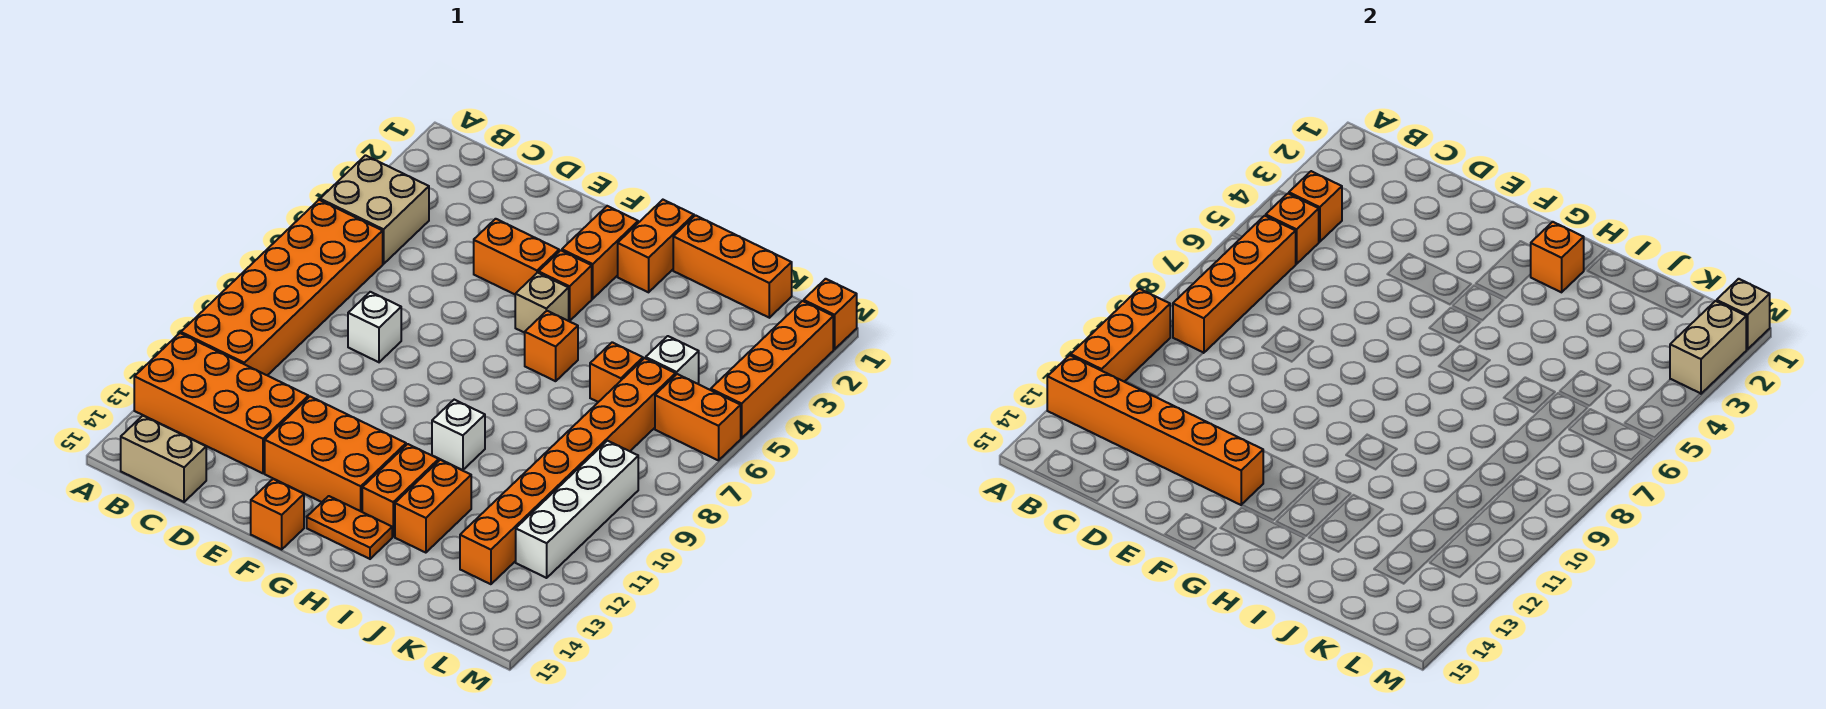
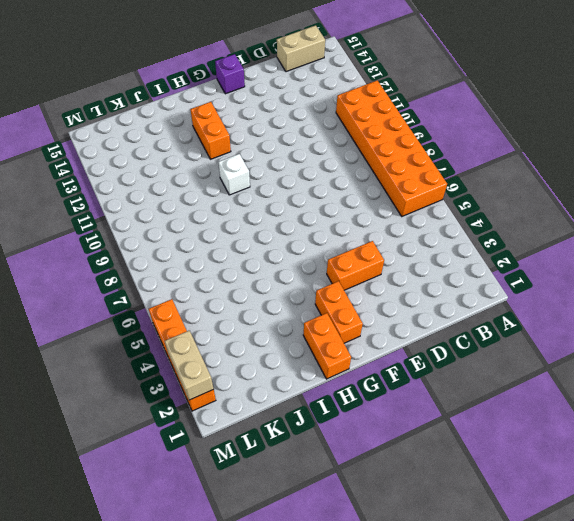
purple brick F15 level 1 -> orange brick F15 level 1
none -> tan brick A4:B5 level 1
none -> orange brick A12:D13 level 1
none -> white brick D8 level 1
none -> orange brick E12:G13 level 1

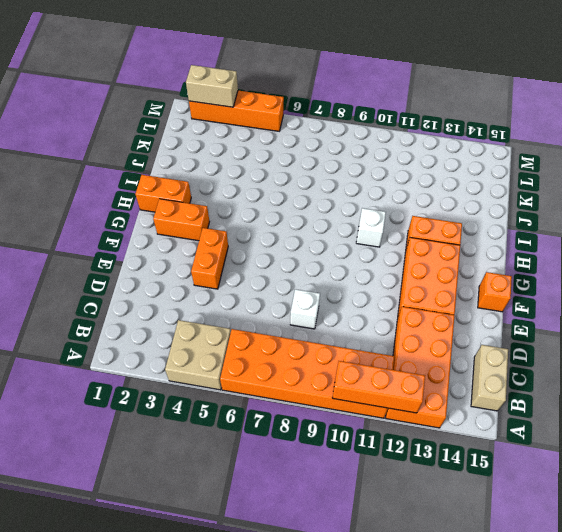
none -> orange brick G4 level 1
none -> tan brick G5 level 1
none -> orange plate G14:H14 level 1
none -> orange brick H6 level 1

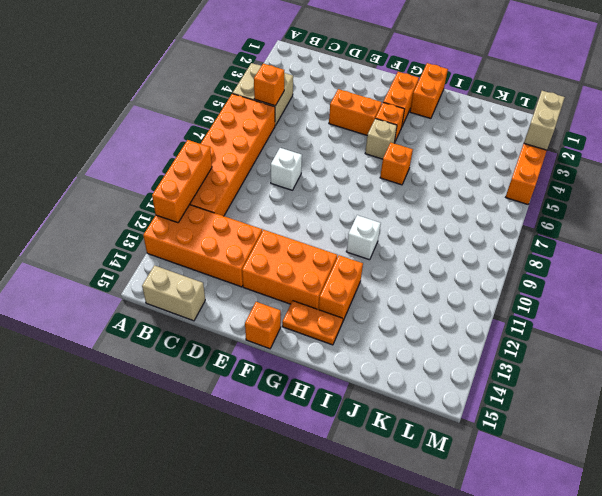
none -> orange brick I1:K1 level 1
none -> orange brick I12:I13 level 1
none -> orange brick J6 level 1
none -> white brick K5 level 1

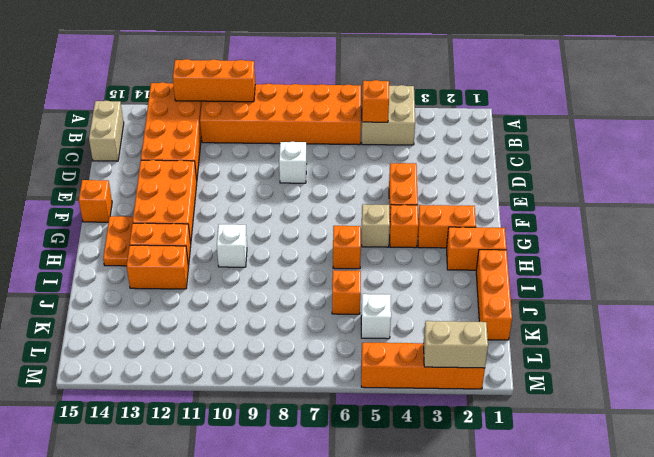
none -> orange brick K6:K13 level 1
none -> orange brick L6:M6 level 1
none -> white brick L9:L12 level 1
none -> orange brick M1 level 1

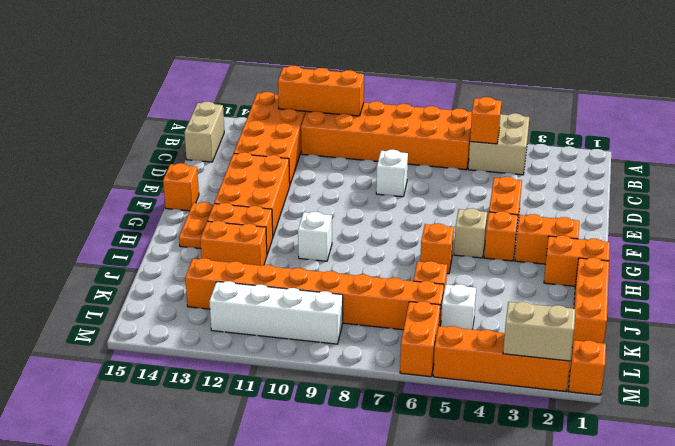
none -> orange brick A13:F13 level 2
none -> orange brick B4 level 2
none -> orange brick B6:B9 level 2
none -> orange brick H2 level 2

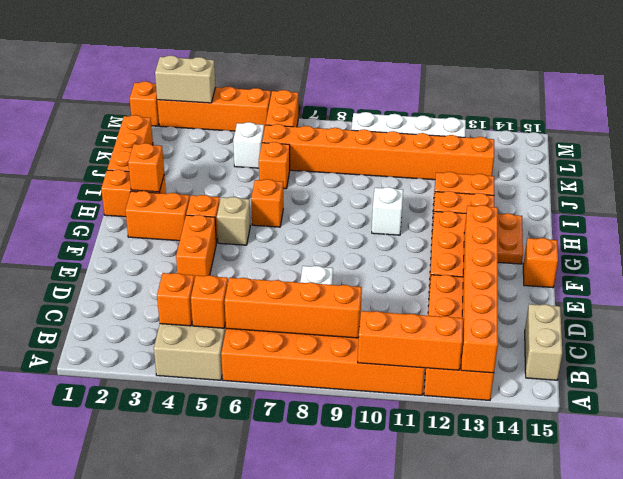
none -> tan brick M1 level 2

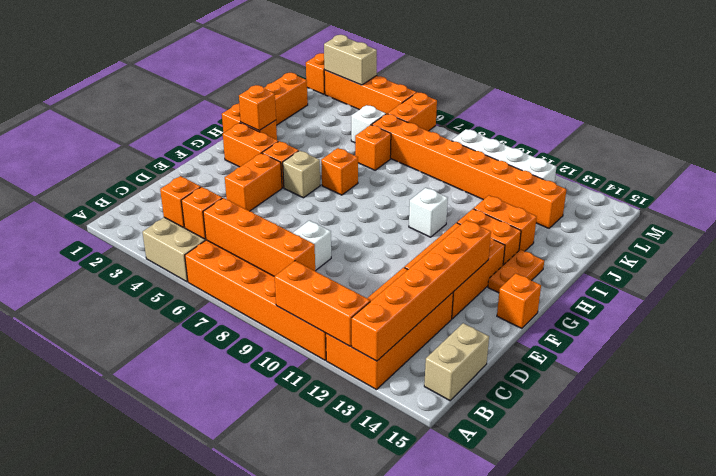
none -> tan brick M1 level 2

